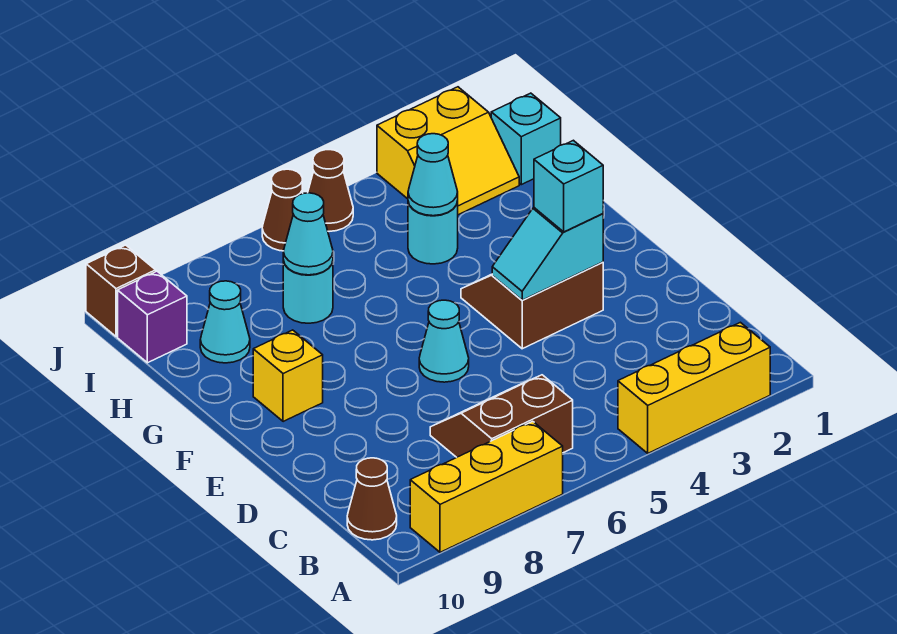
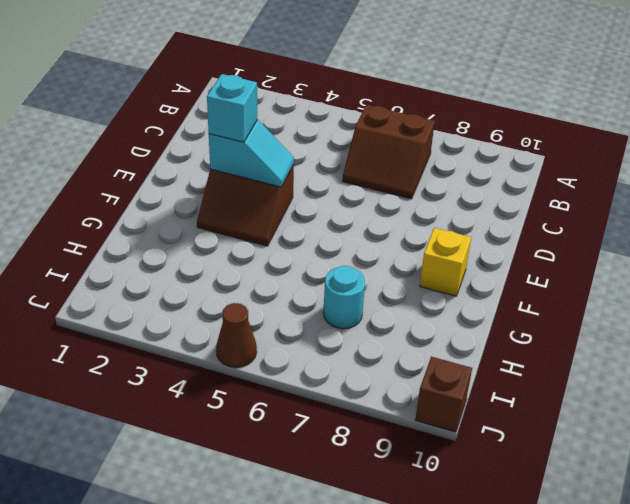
none -> yellow brick A2:A4 level 1
none -> yellow brick A7:A9 level 1
none -> brown cone B10 level 1

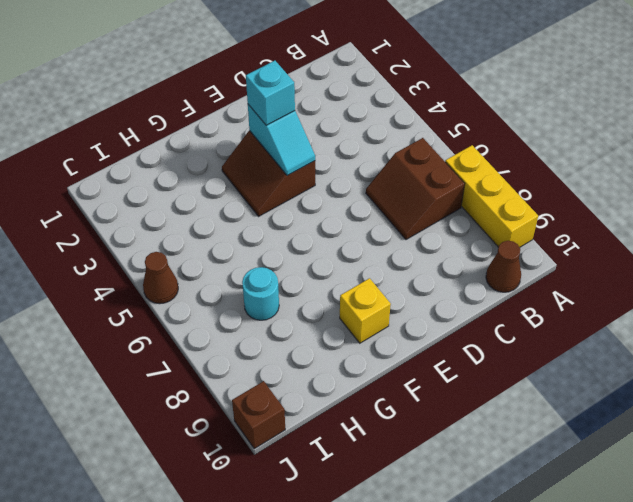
none -> yellow brick A2:A4 level 1
none -> cyan cone E6 level 1
none -> cyan round brick H4 level 1

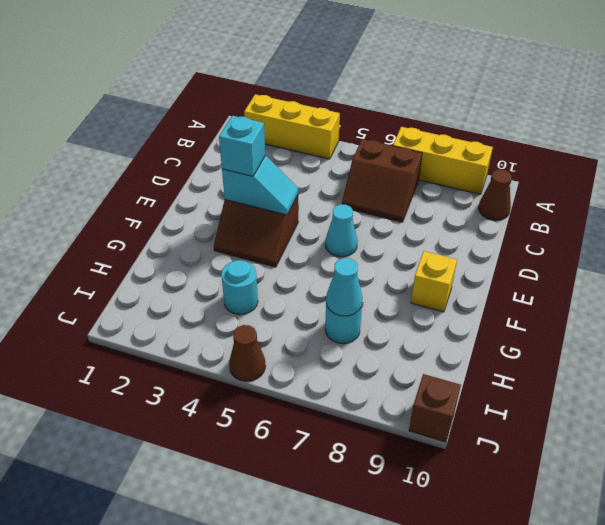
none -> cyan cone H9 level 1
none -> cyan brick I1 level 1
none -> yellow slope I2:J3 level 1 top J

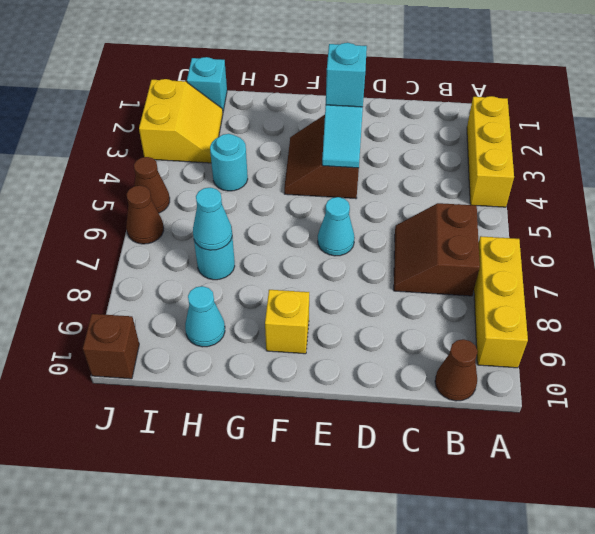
none -> purple brick I10 level 1
none -> cyan cone H4 level 2

